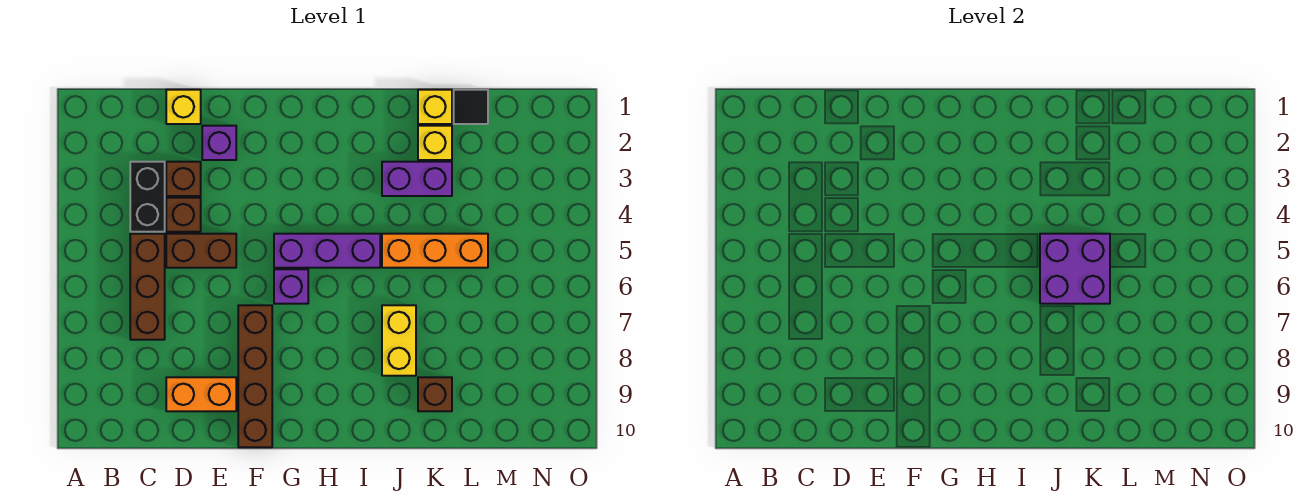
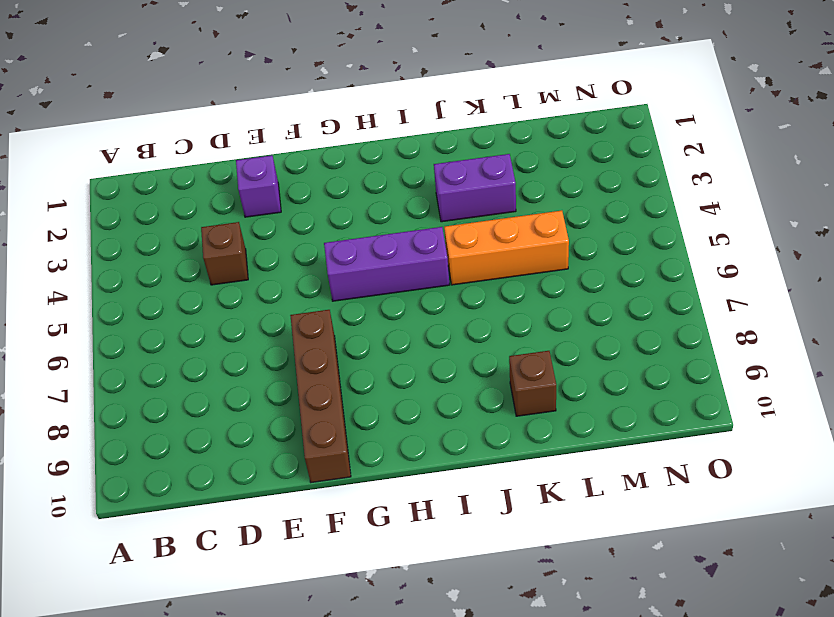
none -> black brick C3:C4 level 1
none -> brown brick C5:C7 level 1
none -> yellow brick D1 level 1

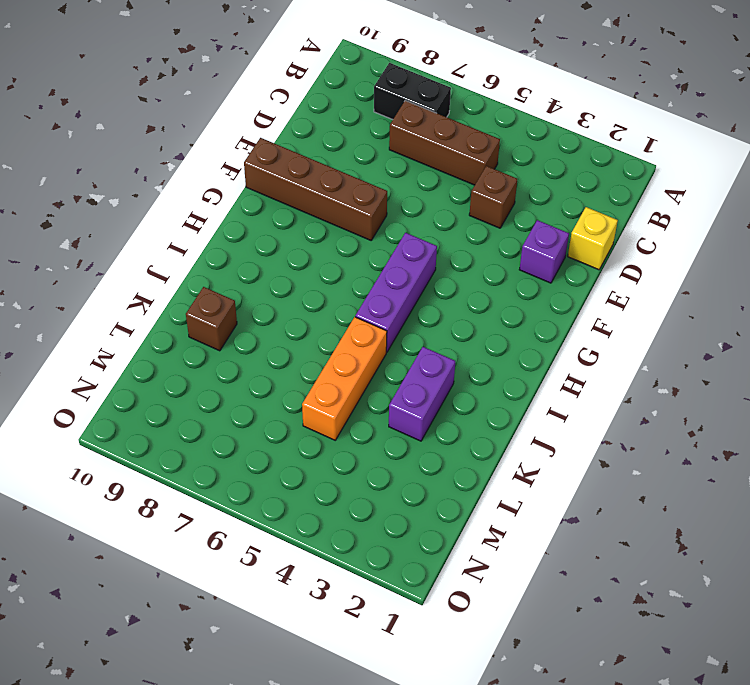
black brick B7:B8 level 1 -> black brick C3:C4 level 1
none -> brown brick D3 level 1
none -> brown brick D5:E5 level 1
none -> orange brick D9:E9 level 1

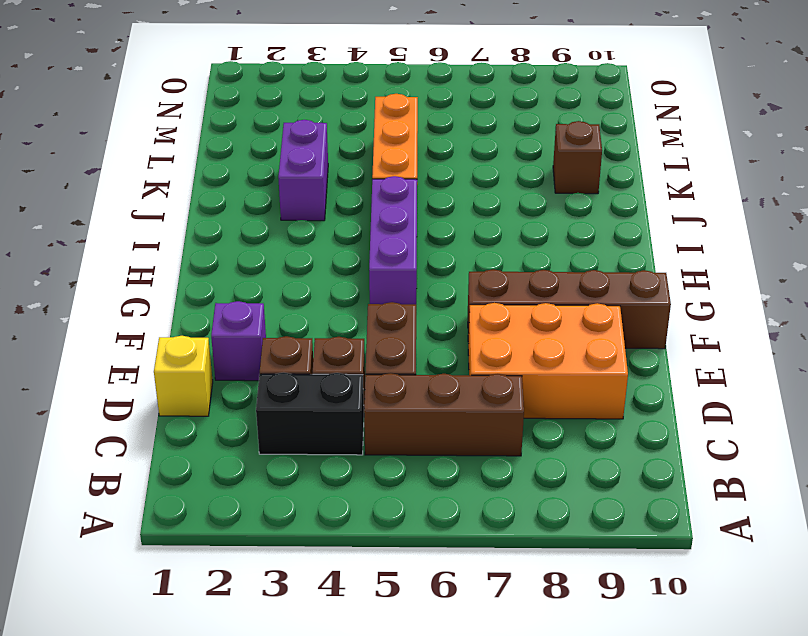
orange brick D7:E9 level 1 -> orange brick D9:E9 level 1
none -> purple brick G6 level 1
none -> yellow brick J7:J8 level 1
none -> yellow brick K1 level 1

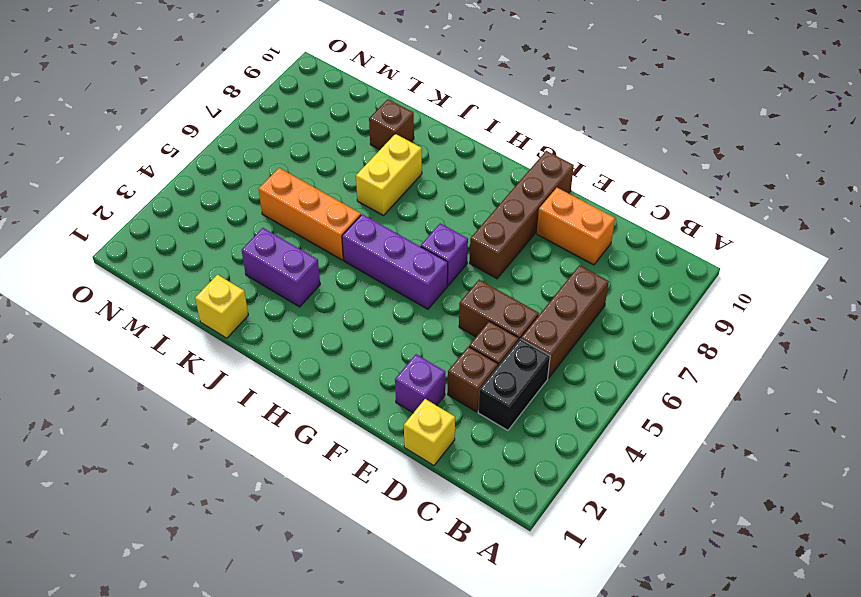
none -> yellow brick K2 level 1
none -> black tile L1 level 1
none -> purple brick J5:K6 level 2

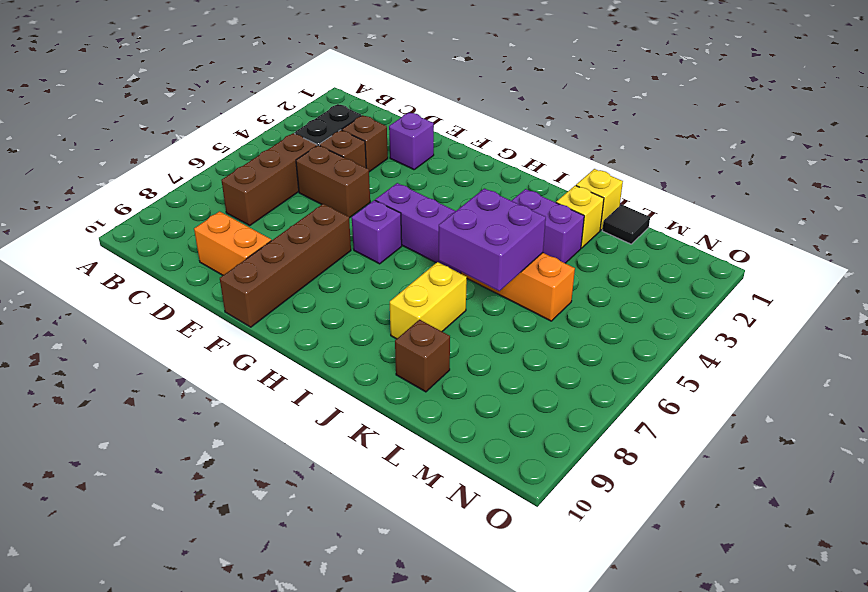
none -> yellow brick D1 level 1

